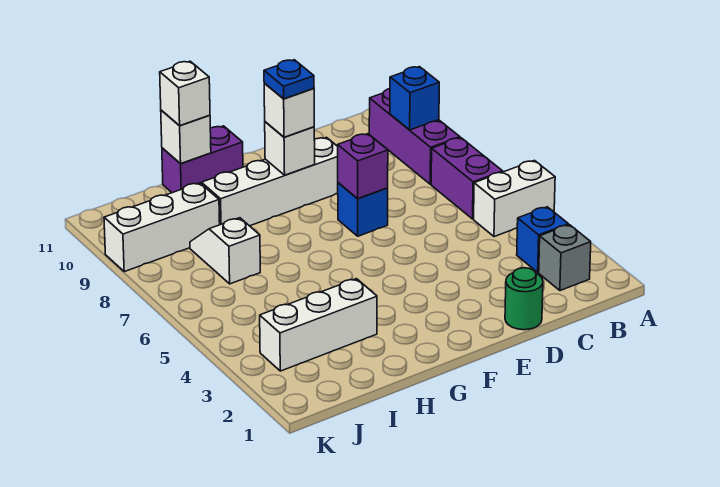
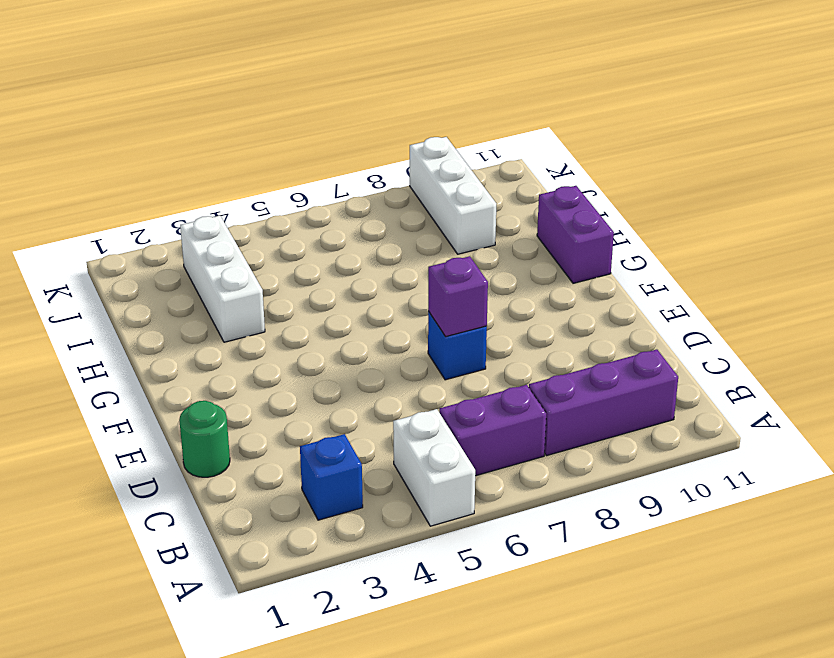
none -> grey brick B2 level 1
none -> white brick E9:H9 level 1
none -> white slope I7:I8 level 1 top 7

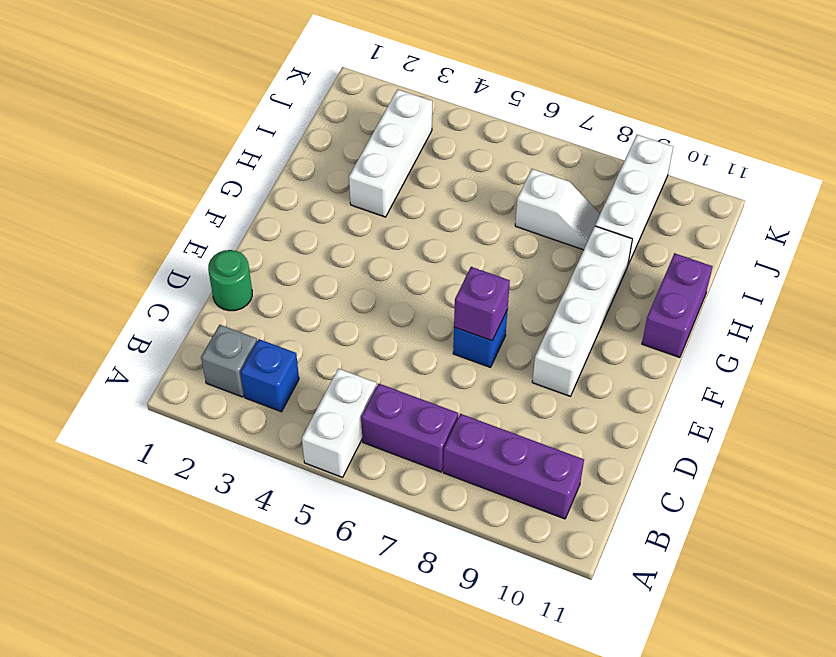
none -> blue brick B9 level 2
none -> white brick F9 level 2
none -> white brick H11 level 2

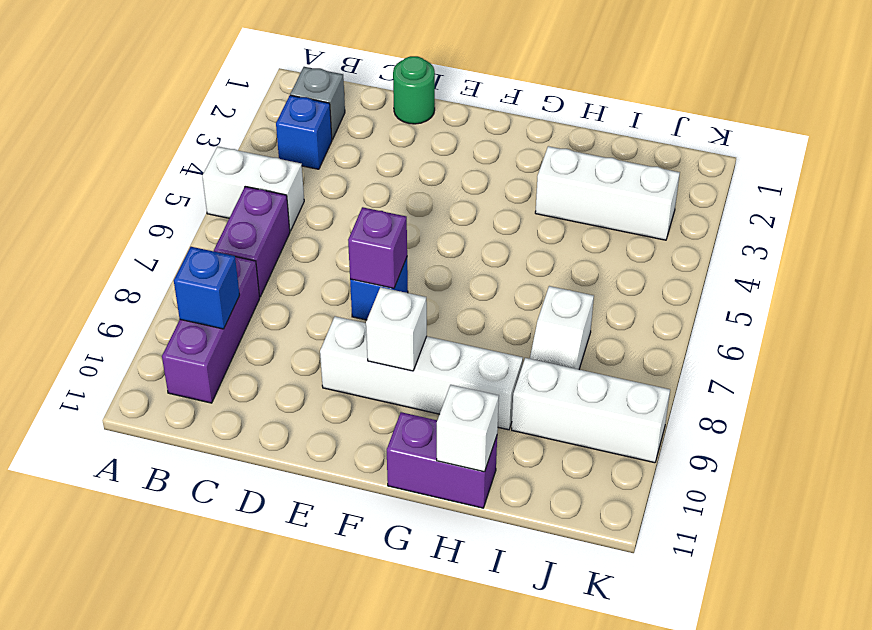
none -> white brick F9 level 3
none -> white brick H11 level 3
none -> blue plate F9 level 4

